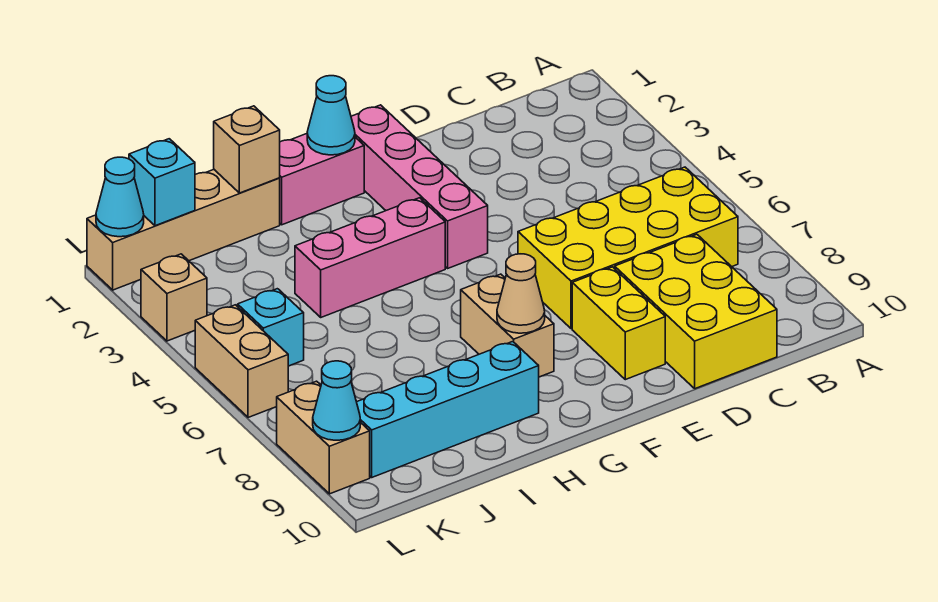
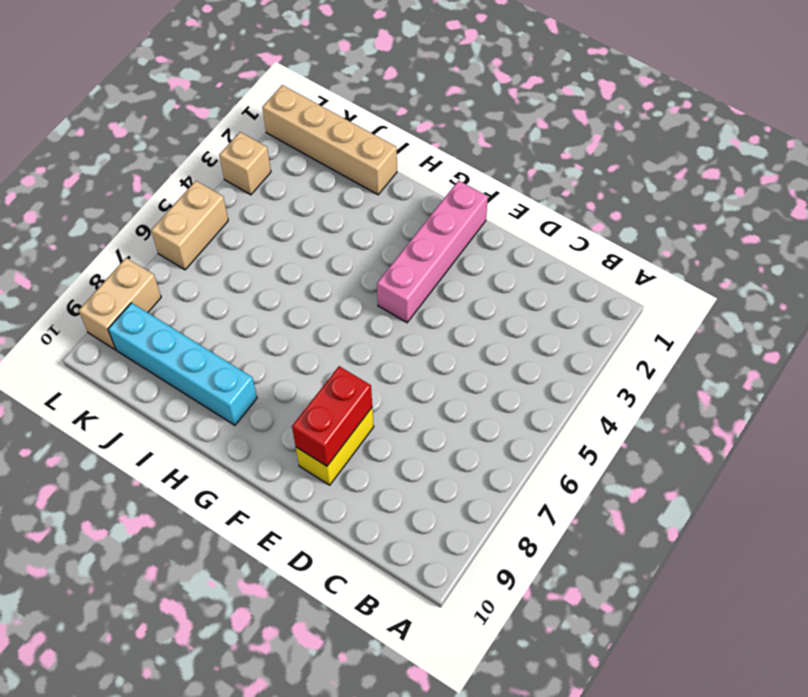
red brick E8:E9 level 2 -> none
none -> yellow brick B6:E7 level 1
none -> yellow brick C8:D10 level 1
none -> pink brick G1:H1 level 1

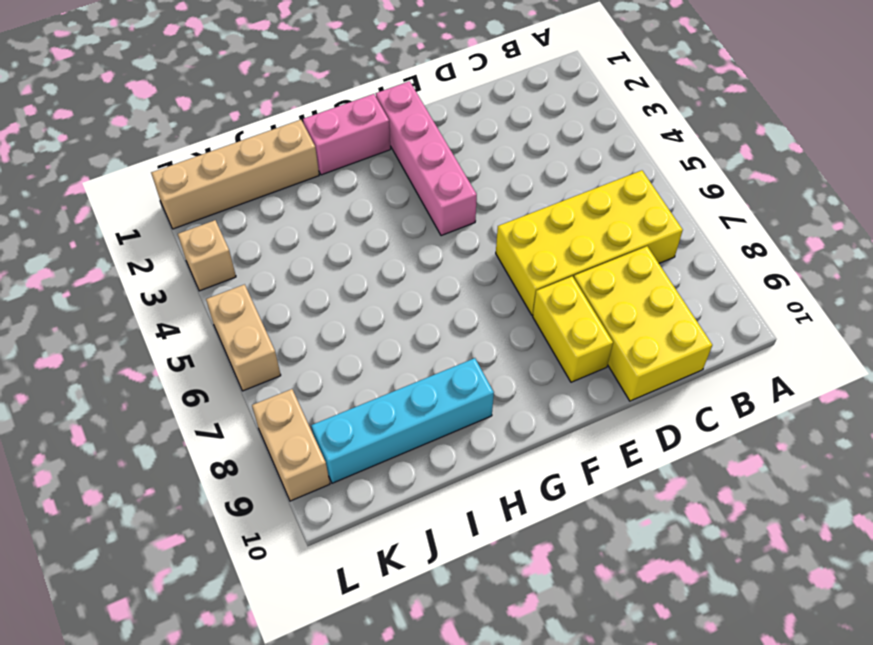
none -> pink brick G4:I4 level 1
none -> tan brick G7:G8 level 1
none -> cyan brick K5 level 1

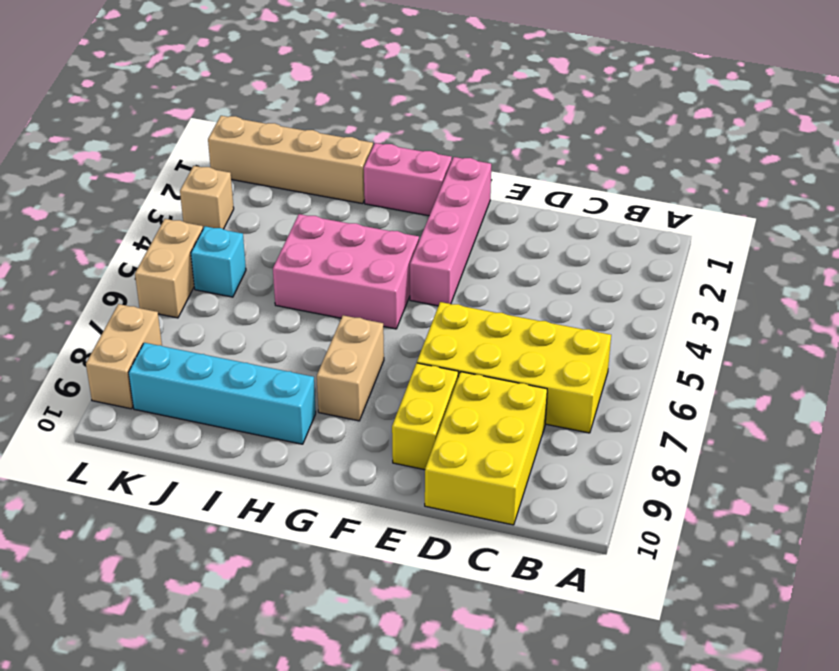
pink brick G4:I5 level 1 -> pink brick G4:I4 level 1
none -> cyan cone G1 level 2
none -> tan cone G8 level 2
none -> tan brick I1 level 2

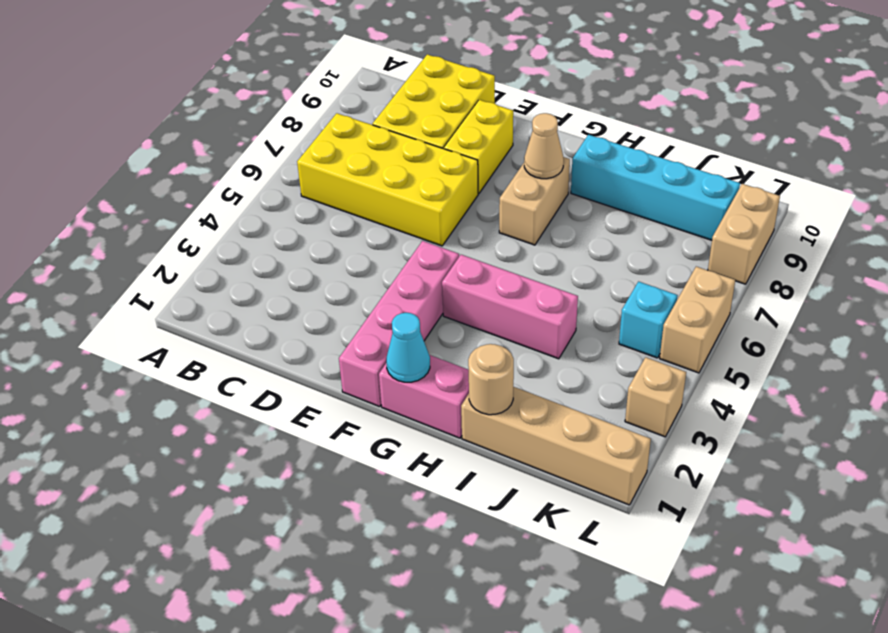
tan round brick I1 level 2 -> tan brick I1 level 2
none -> cyan brick K1 level 2
none -> cyan cone L1 level 2
none -> cyan cone L9 level 2

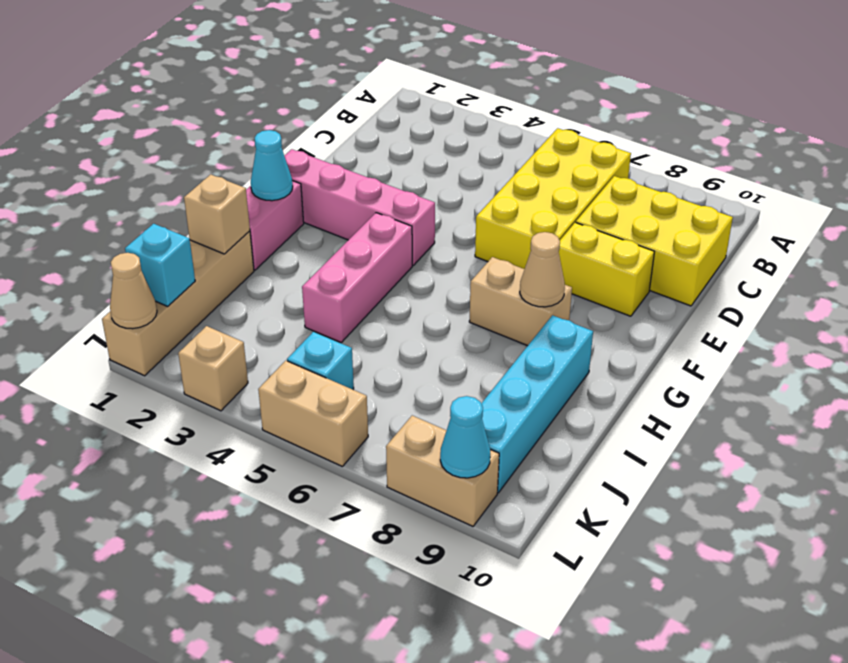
tan cone L1 level 2 -> cyan cone L1 level 2

